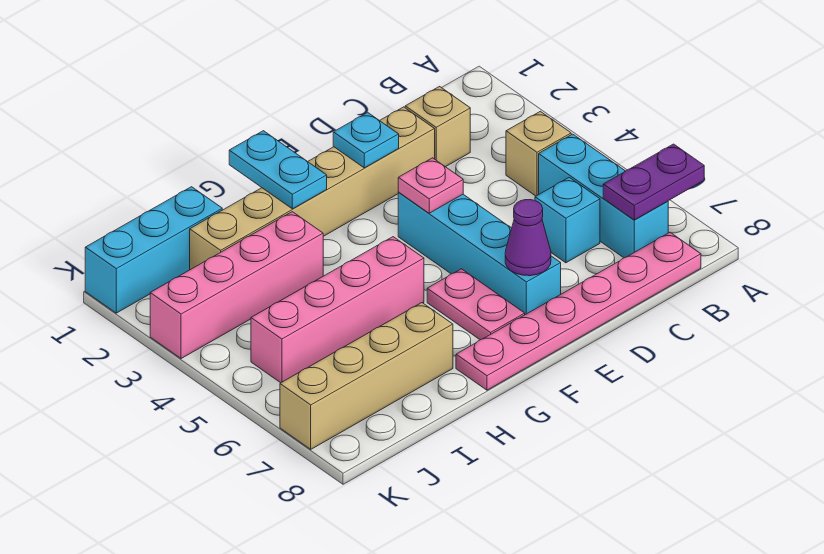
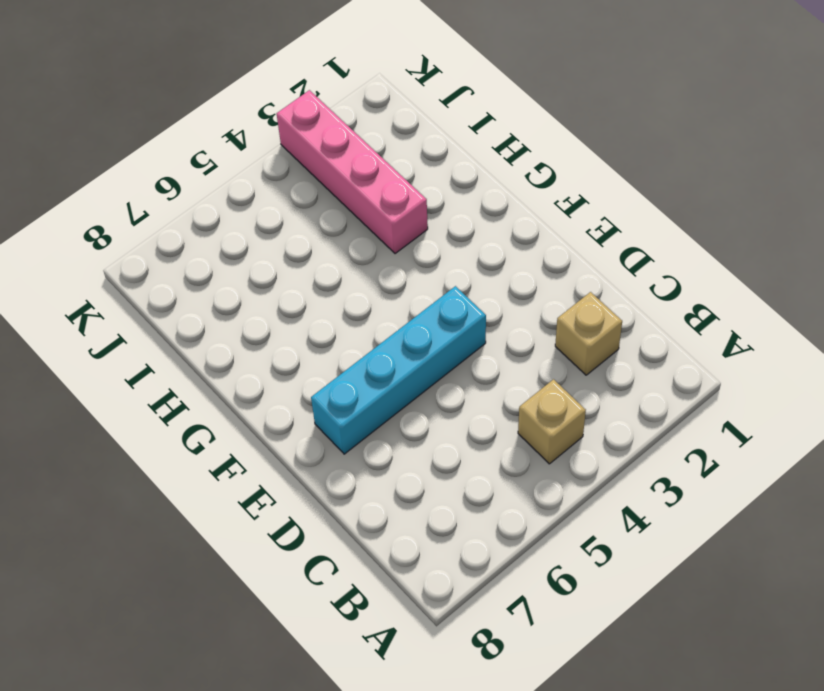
none -> cyan brick B5:B7 level 1
none -> pink plate B8:G8 level 1
none -> cyan brick C6 level 1

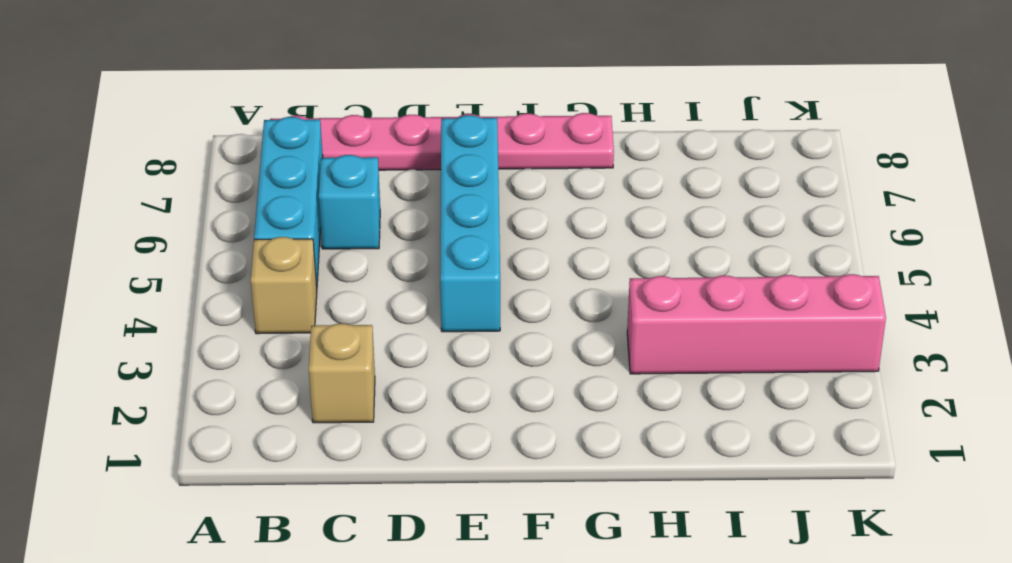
none -> tan brick D2:I2 level 1
none -> pink plate F6:F7 level 1
none -> pink brick G5:J5 level 1

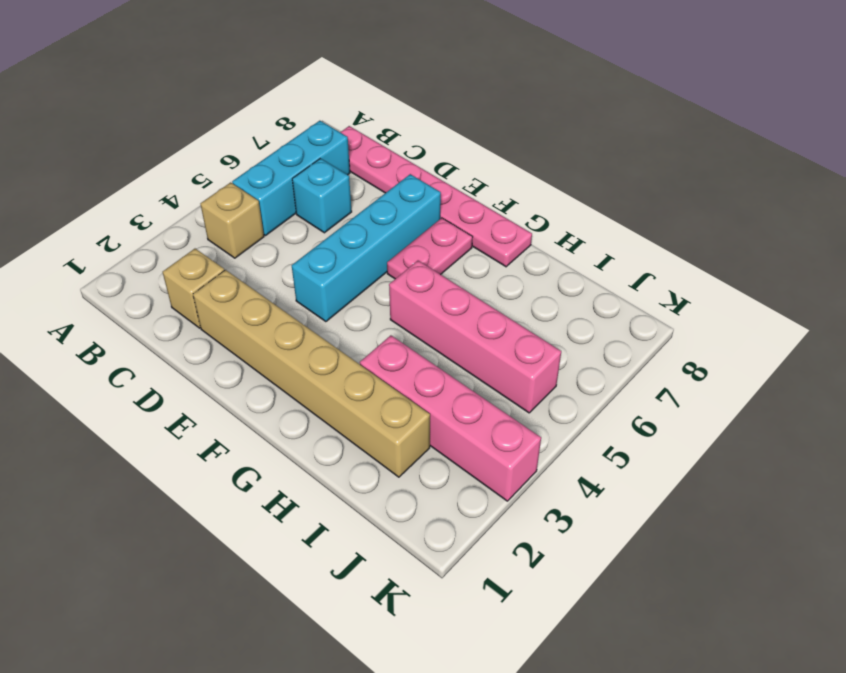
none -> tan brick H7:K7 level 1
none -> cyan brick I1:K1 level 1
none -> purple plate A7:B7 level 2

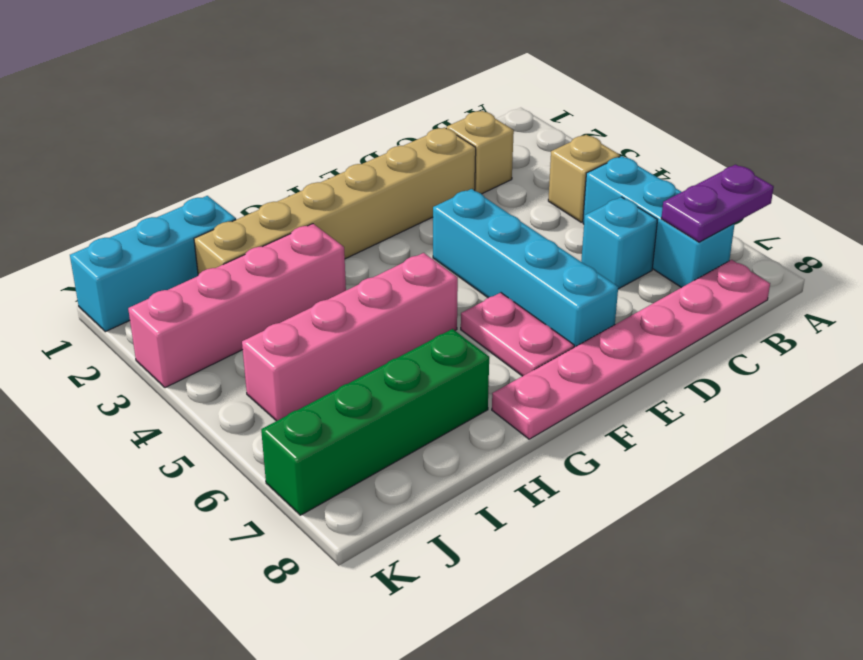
green brick H7:K7 level 1 -> tan brick H7:K7 level 1
none -> cyan plate E2 level 2
none -> pink plate E4 level 2
none -> purple cone E7 level 2

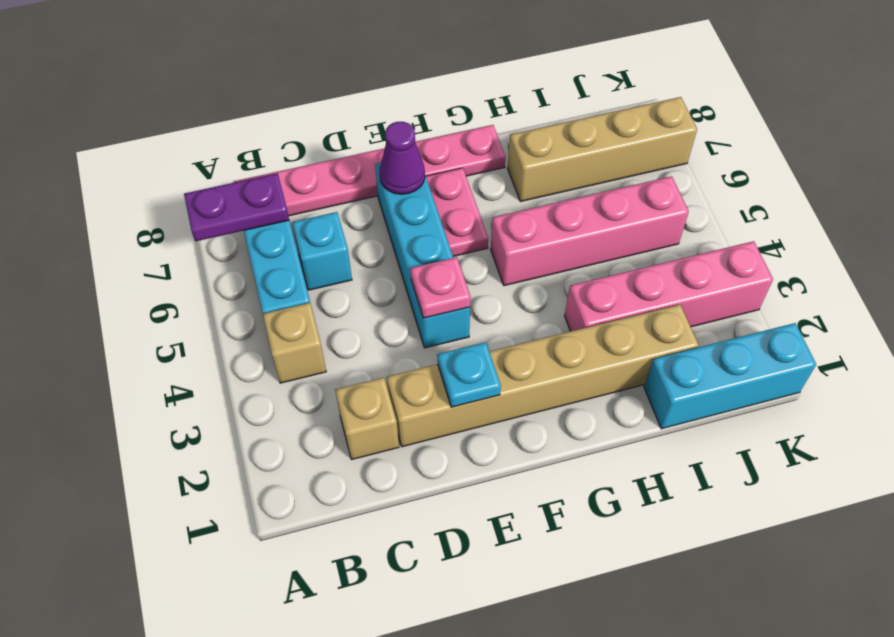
none -> cyan plate G1:G2 level 2

